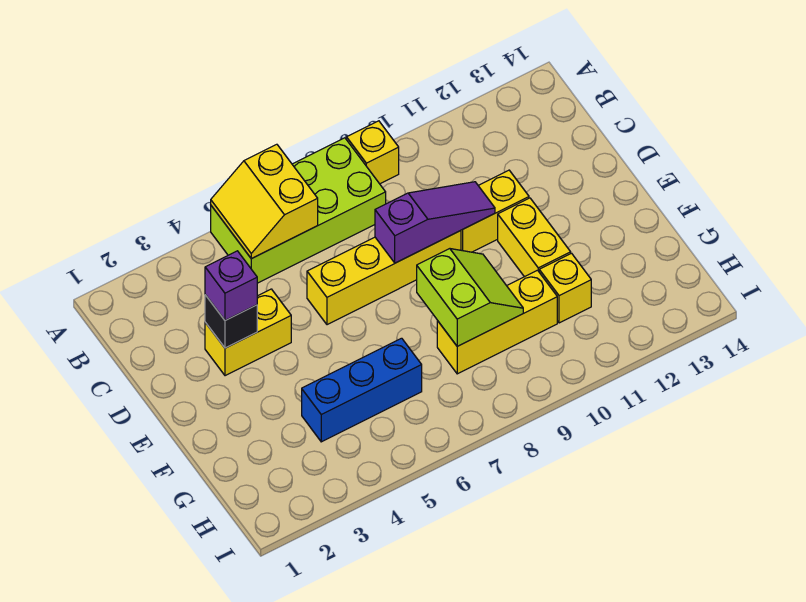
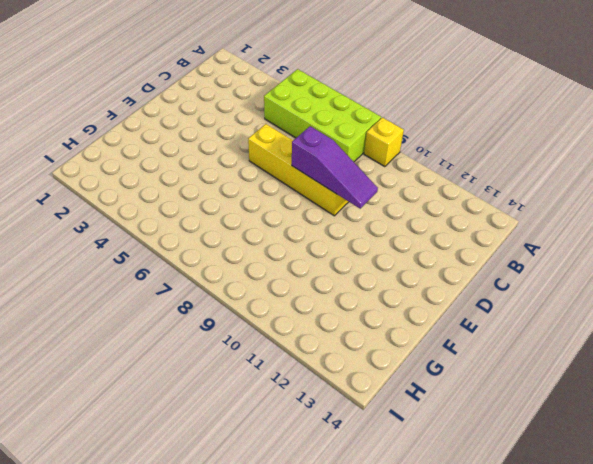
none -> yellow brick D3:D4 level 1
none -> yellow brick D10:D11 level 1
none -> yellow brick E11:F11 level 1

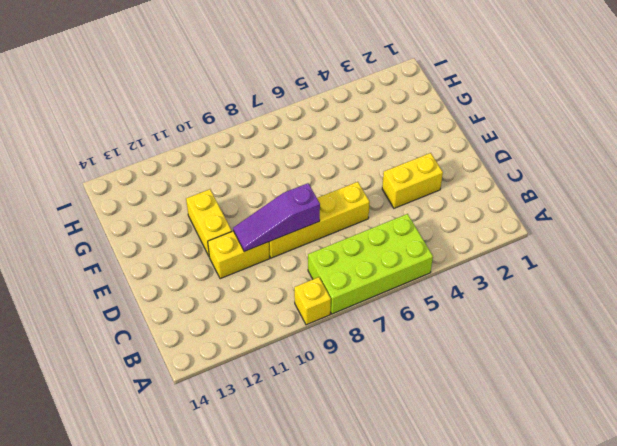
none -> blue brick G4:G6 level 1
none -> yellow brick G8:G10 level 1
none -> yellow brick G11 level 1

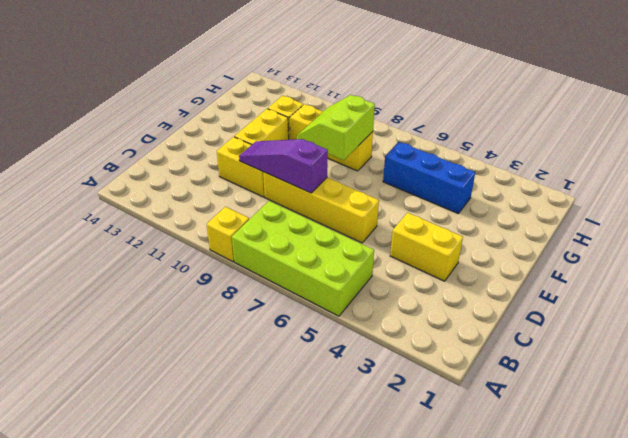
none -> yellow slope A5:B6 level 2 top 6
none -> black brick D3 level 2
none -> purple brick D3 level 3

